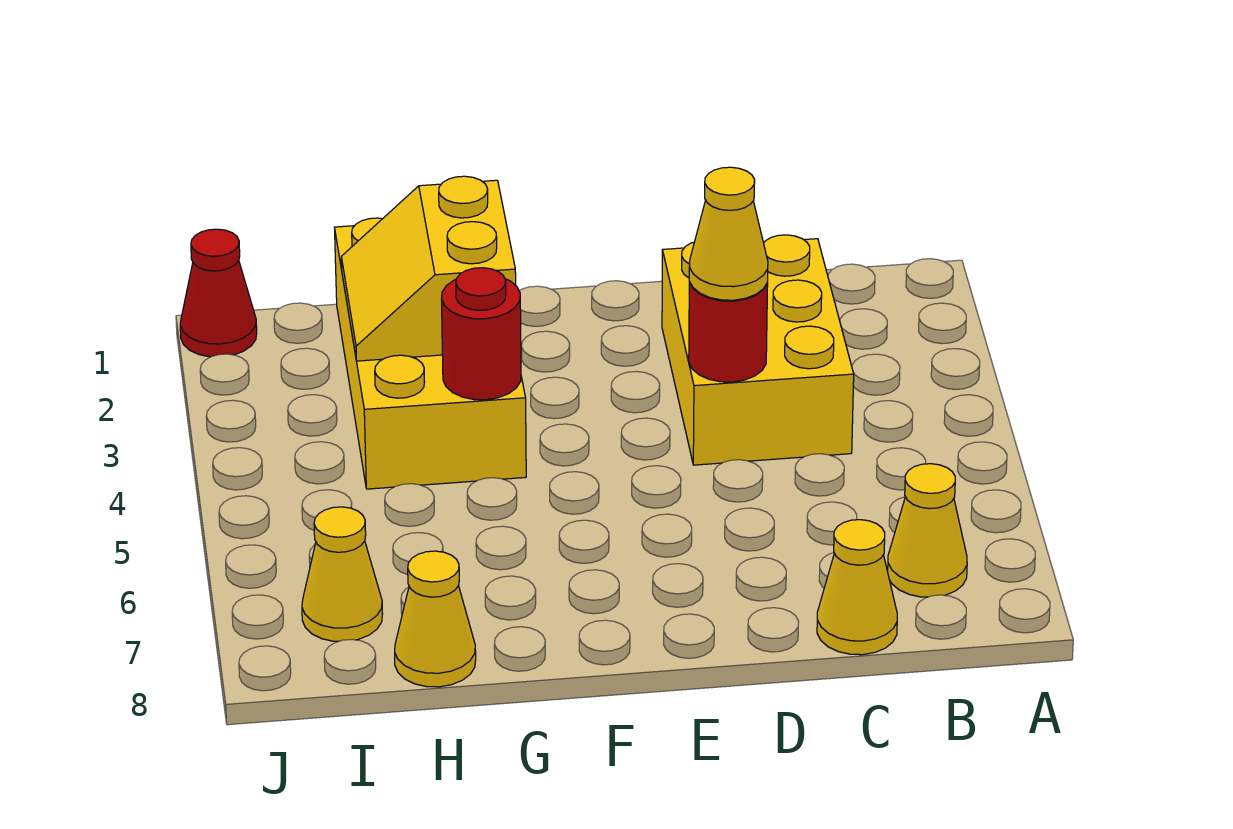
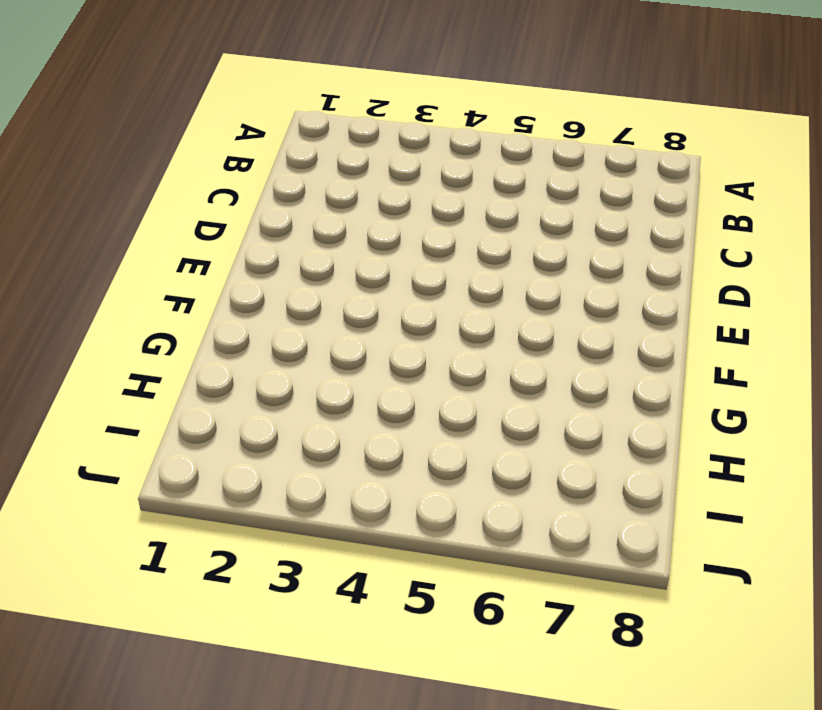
none -> yellow cone B7 level 1
none -> yellow brick C2:D4 level 1

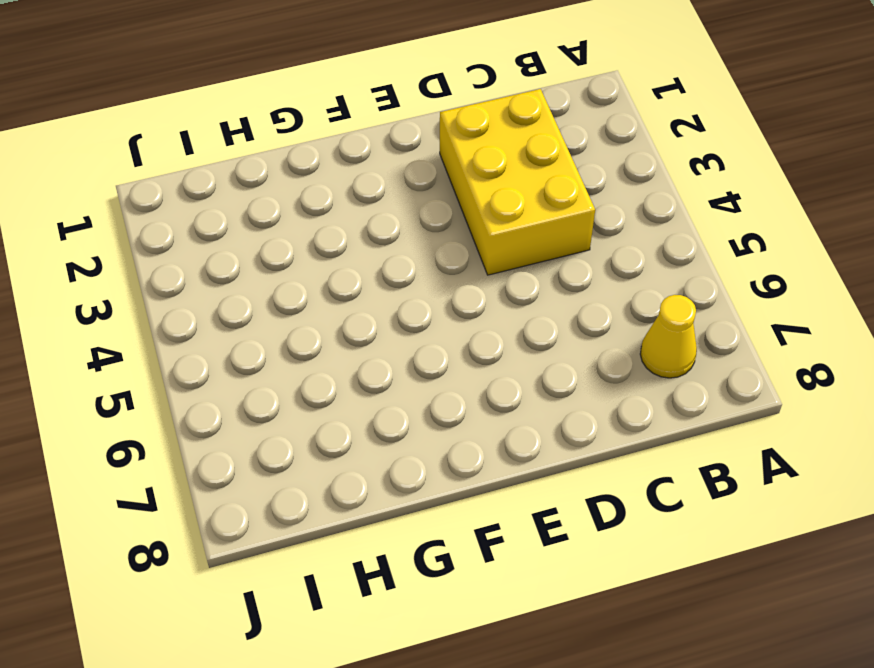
none -> yellow cone C8 level 1
none -> yellow brick G1:H4 level 1

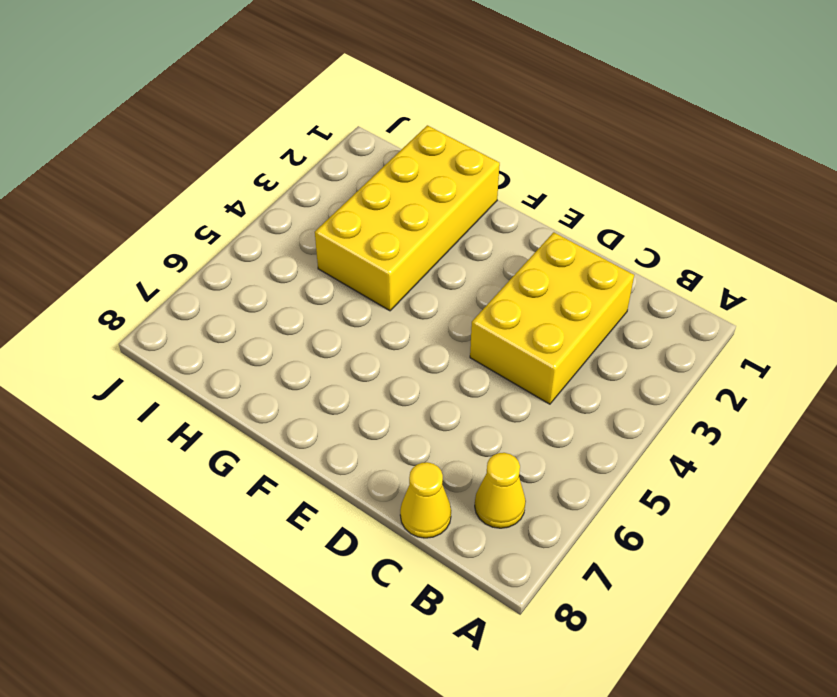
none -> yellow cone H8 level 1
none -> yellow cone I7 level 1

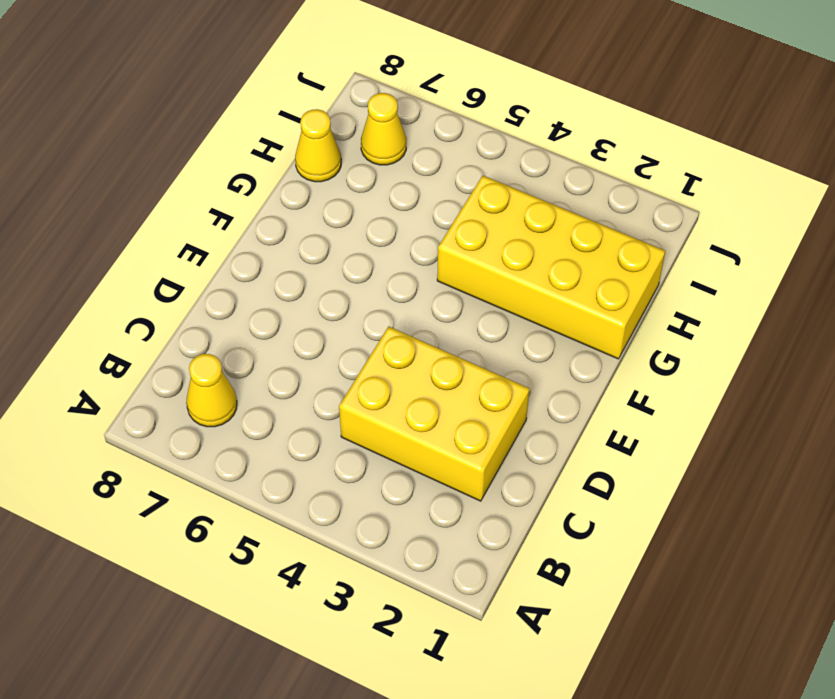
none -> yellow cone C8 level 1
none -> red cone J1 level 1

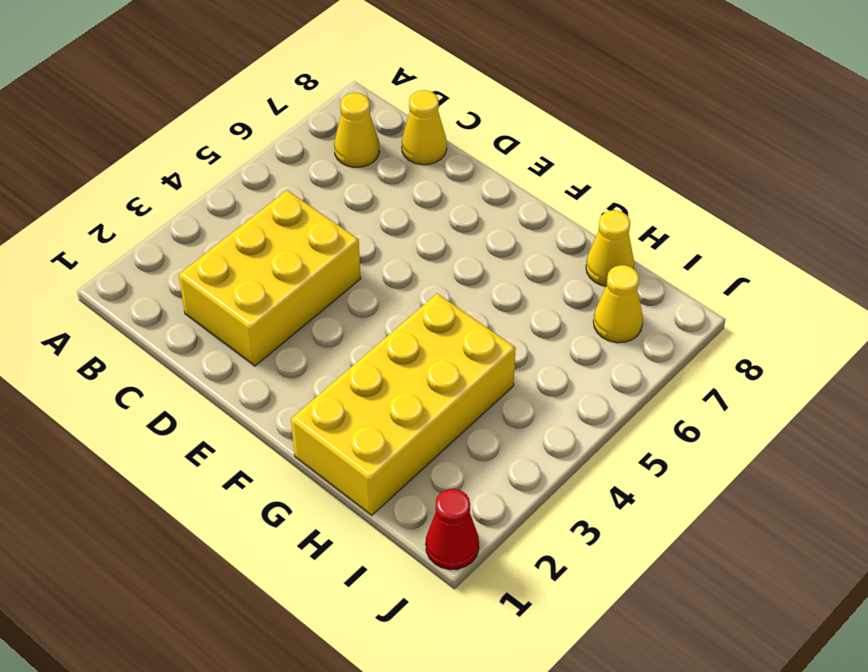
none -> red round brick D4 level 2
none -> yellow slope G2:H3 level 2 top G

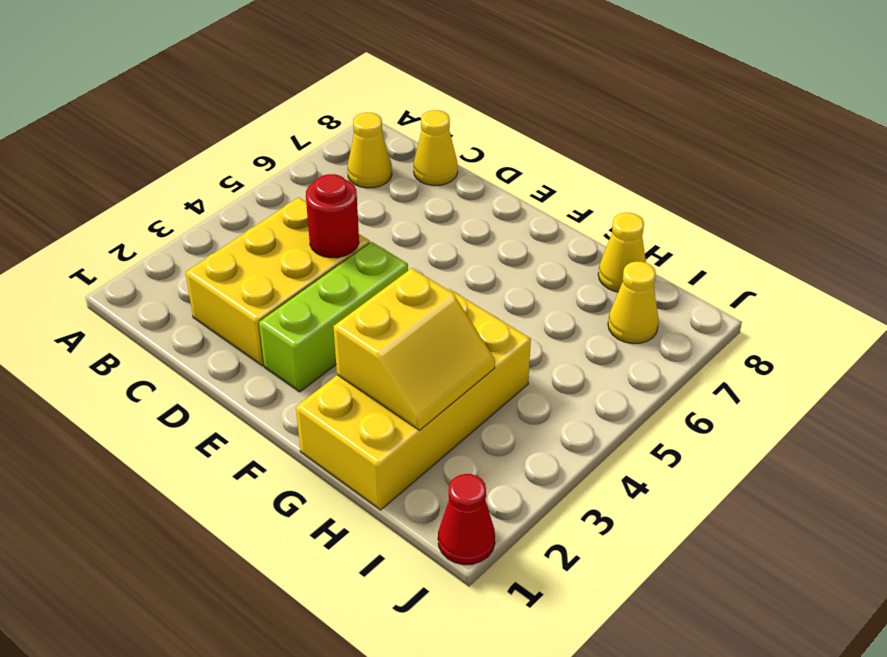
lime brick E2:E4 level 1 -> none
none -> red round brick G4 level 2
none -> yellow cone D4 level 3

